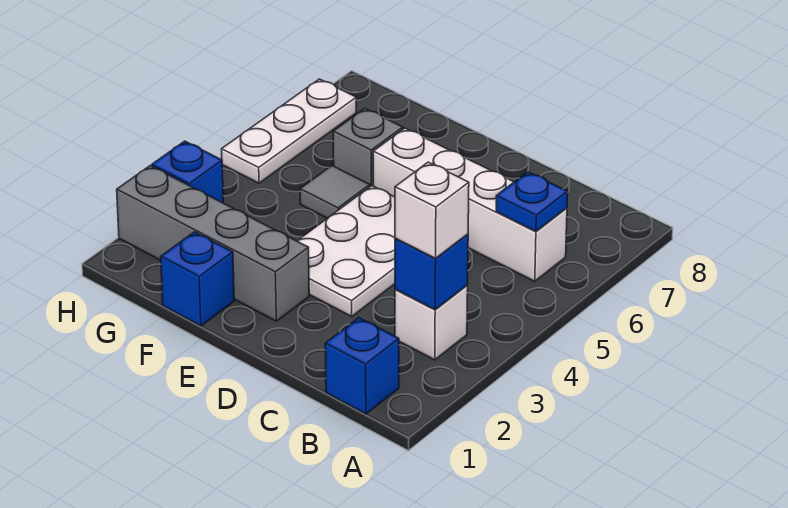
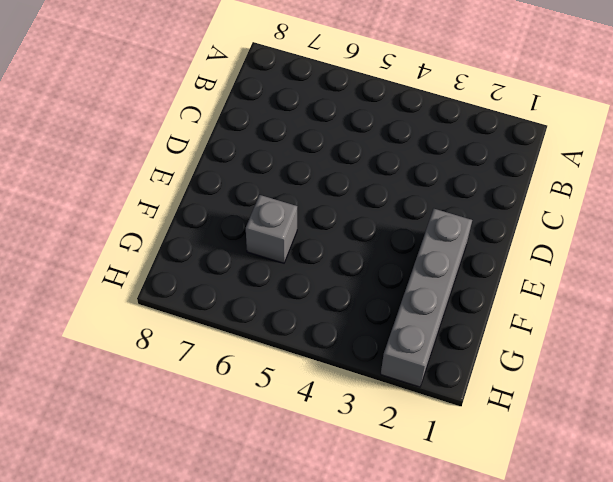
none -> blue brick B1 level 1
none -> white brick B3 level 1
none -> white brick B6:E6 level 1

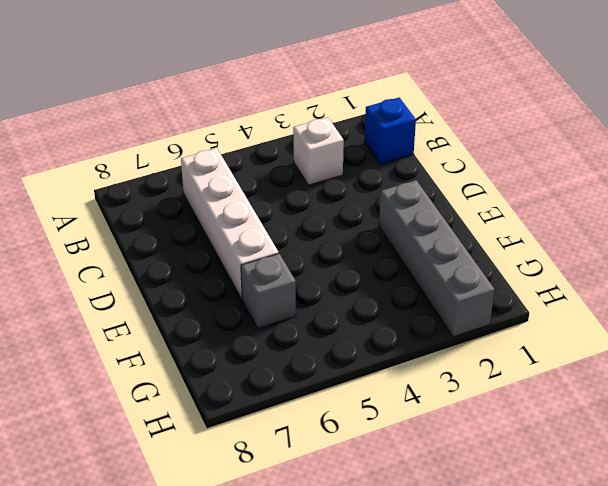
none -> white plate D3:E5 level 1
none -> blue brick F1 level 1
none -> grey tile F5 level 1

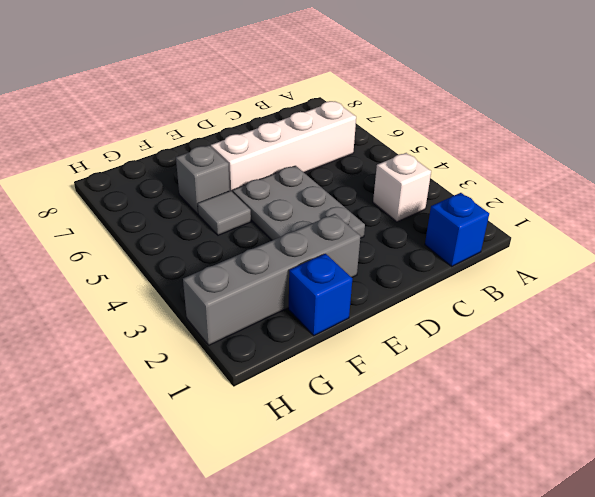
grey plate D3:E5 level 1 -> white plate D3:E5 level 1
none -> blue brick H3 level 1
none -> white plate H5:H7 level 1
none -> blue brick B3 level 2

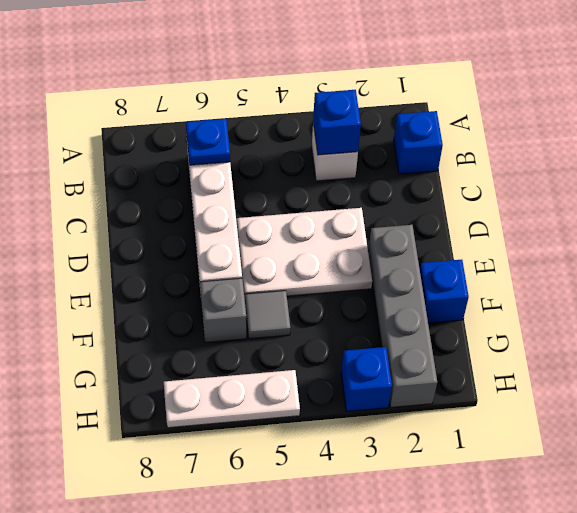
none -> white brick B3 level 3

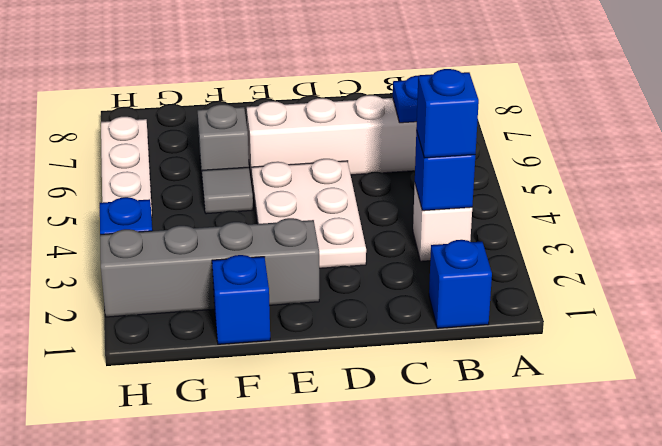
blue brick B3 level 3 -> white brick B3 level 3

